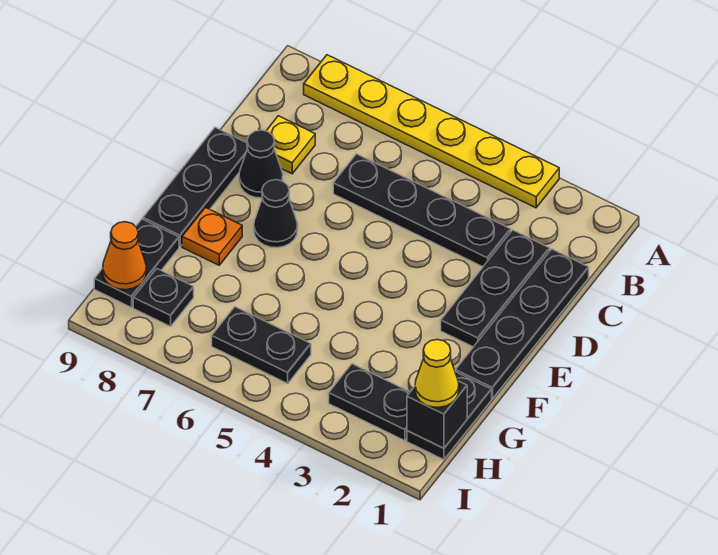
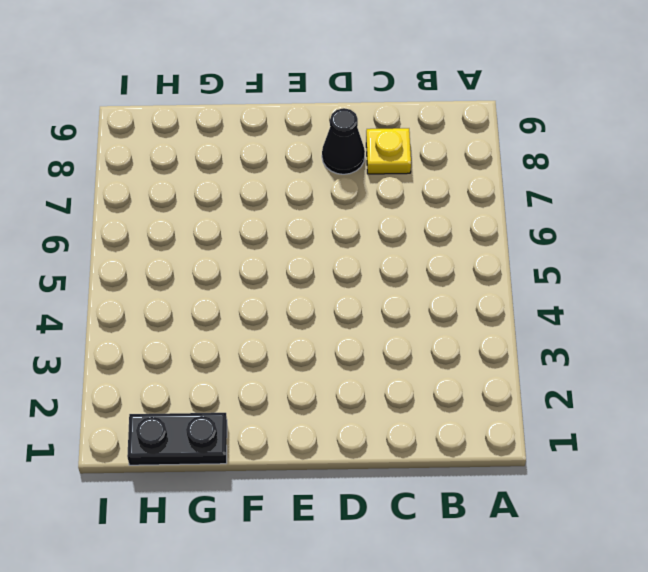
none -> yellow plate A3:A8 level 1
none -> black plate C1:F1 level 1
none -> black plate C2:E2 level 1

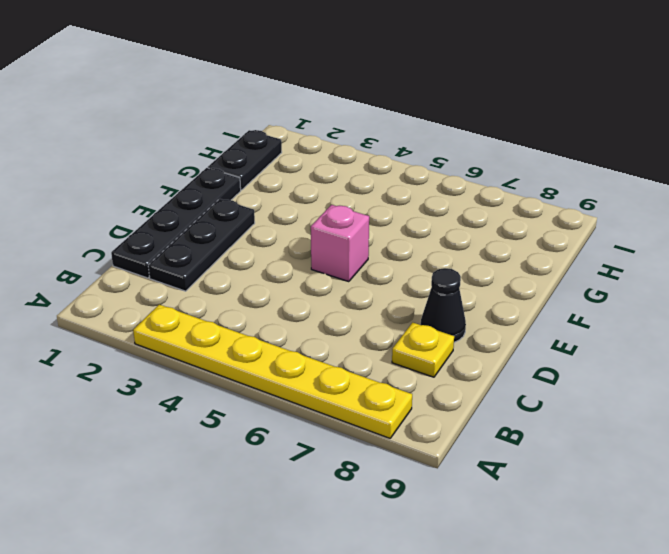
pink brick E5 level 1 -> none
none -> black plate C3:C6 level 1
none -> black plate D9:F9 level 1
none -> black cone E7 level 1

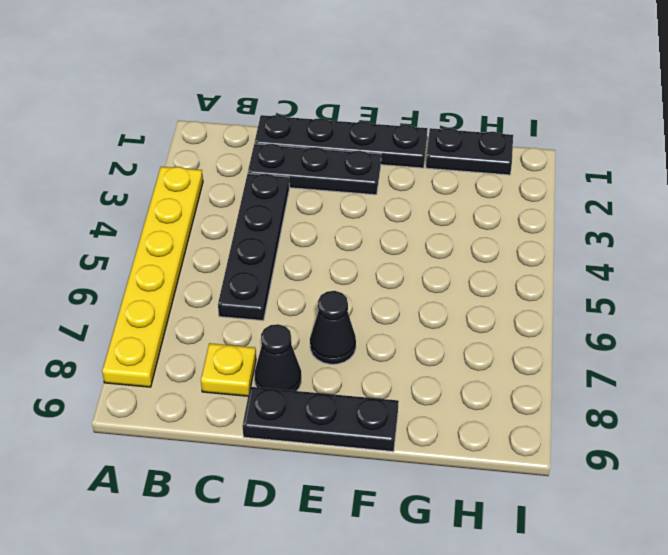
none -> orange plate F8 level 1
none -> black plate G9:H9 level 1
none -> black plate H2:H3 level 1

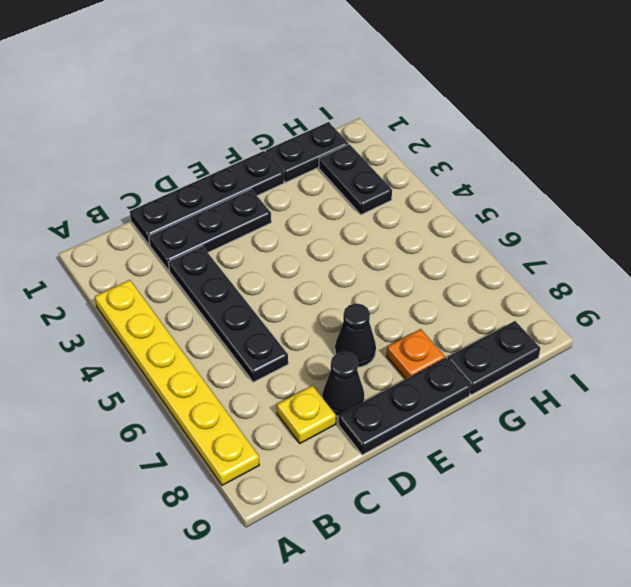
none -> black plate H5:H6 level 1
none -> black plate H8 level 1
none -> black brick H1 level 2

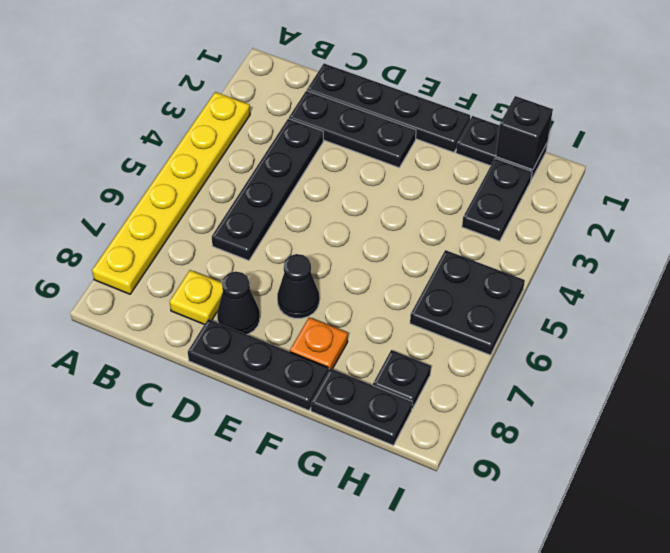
black plate H5:I6 level 1 -> black plate H5:H6 level 1
none -> orange cone H9 level 2
none -> yellow cone H1 level 3

